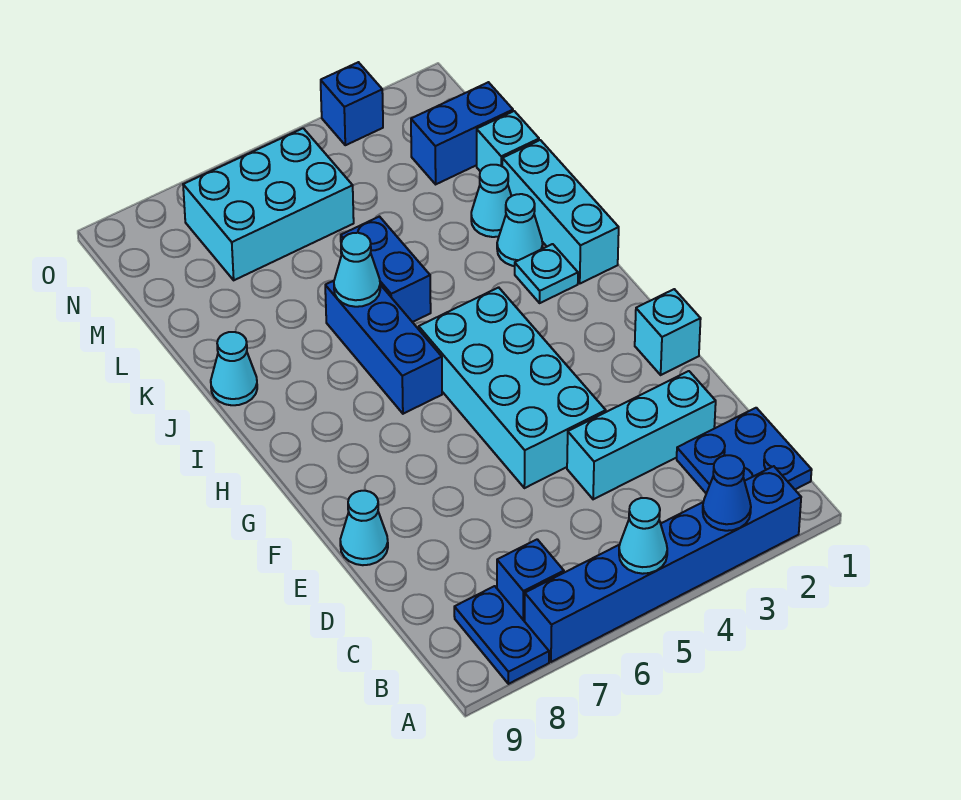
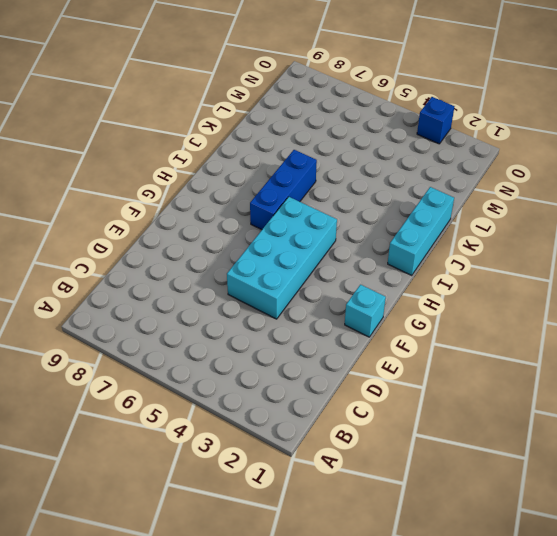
none -> blue brick A2:A7 level 1
none -> blue plate A8:B8 level 1
none -> blue plate B1:C2 level 1

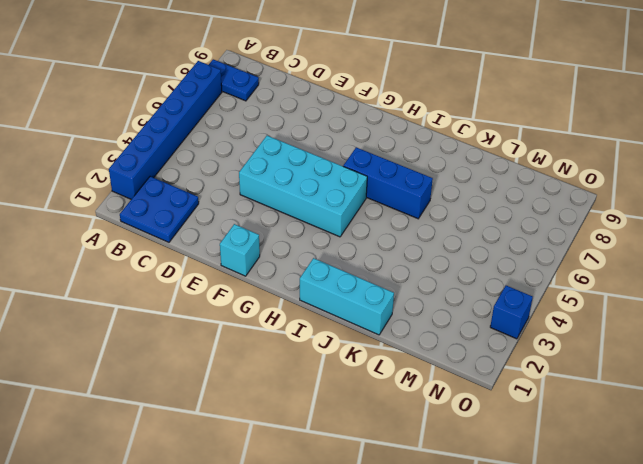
none -> blue brick B7 level 1
none -> cyan brick D2:D4 level 1
none -> cyan cone E9 level 1

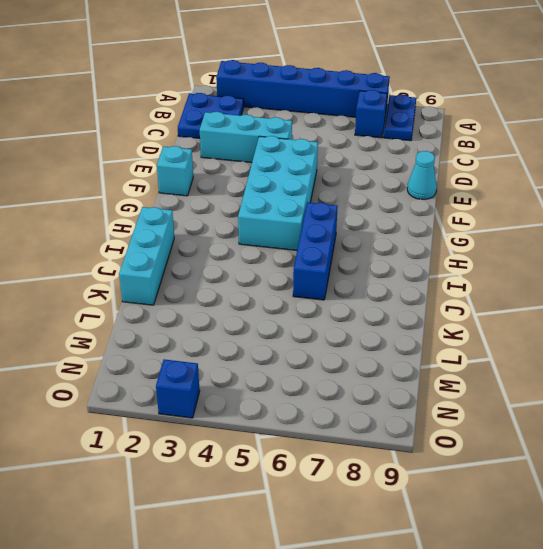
none -> cyan plate I2 level 1
none -> cyan cone J2 level 1
none -> blue brick J5:K5 level 1

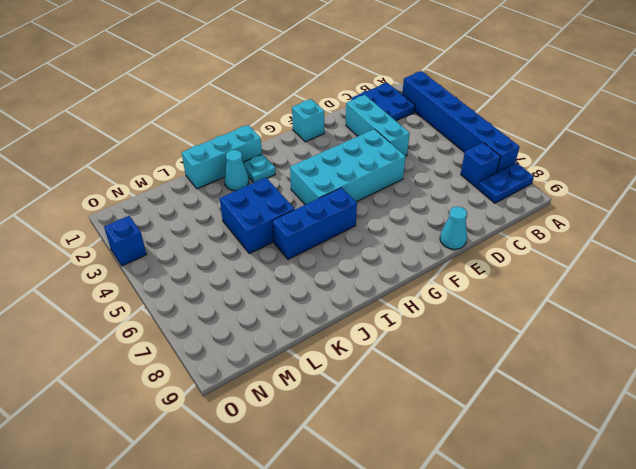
blue brick J4:K5 level 1 -> blue brick J5:K5 level 1
none -> cyan cone J9 level 1
none -> cyan cone K2 level 1
none -> cyan brick L1 level 1

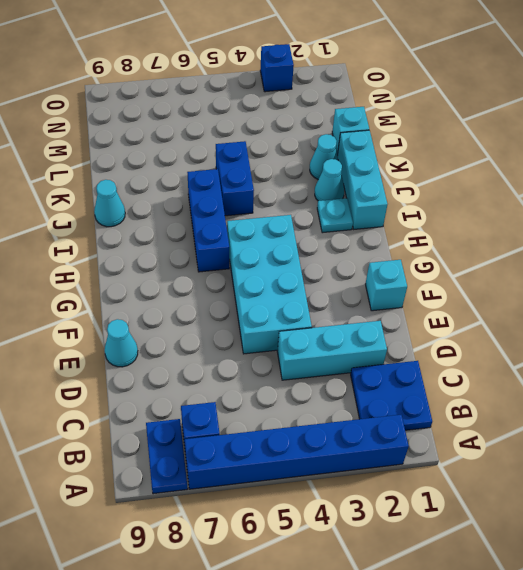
none -> blue brick M1:M2 level 1
none -> cyan brick M5:N7 level 1
none -> blue cone A3 level 2

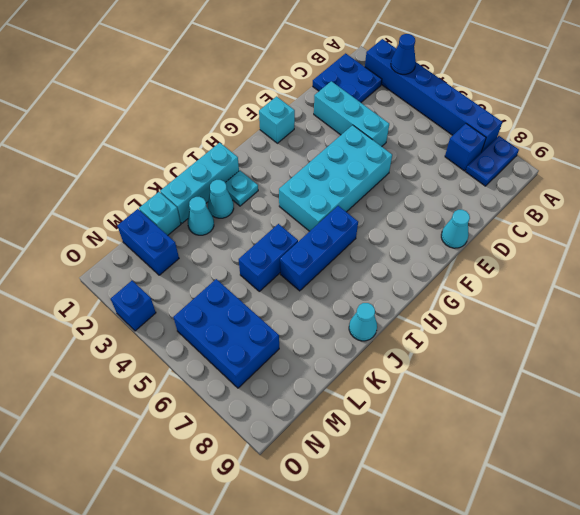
blue brick M5:N7 level 1 -> cyan brick M5:N7 level 1
none -> cyan cone A5 level 2
none -> cyan cone J6 level 2

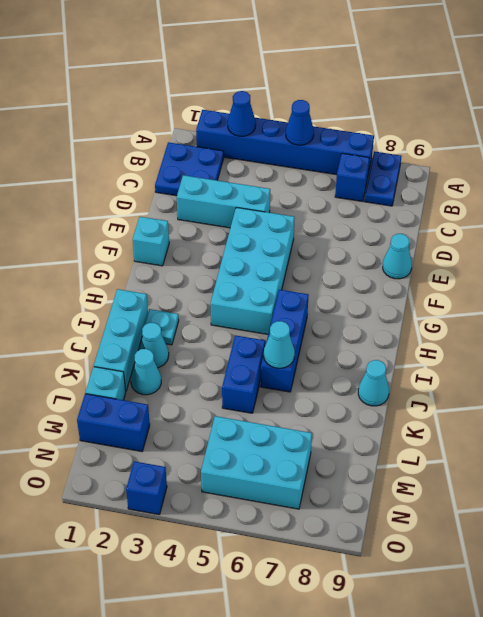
blue cone A5 level 2 -> cyan cone A5 level 2

